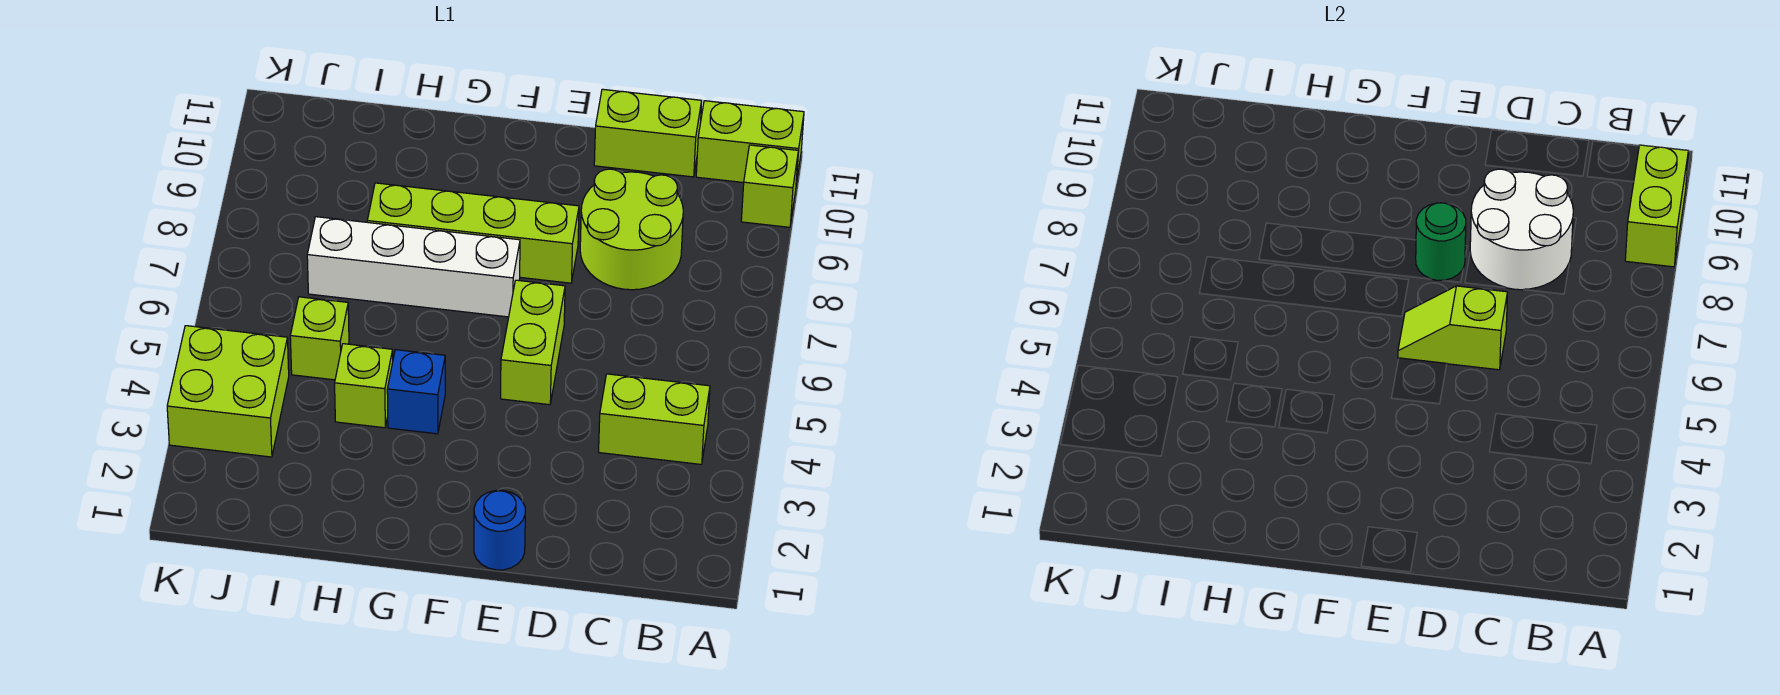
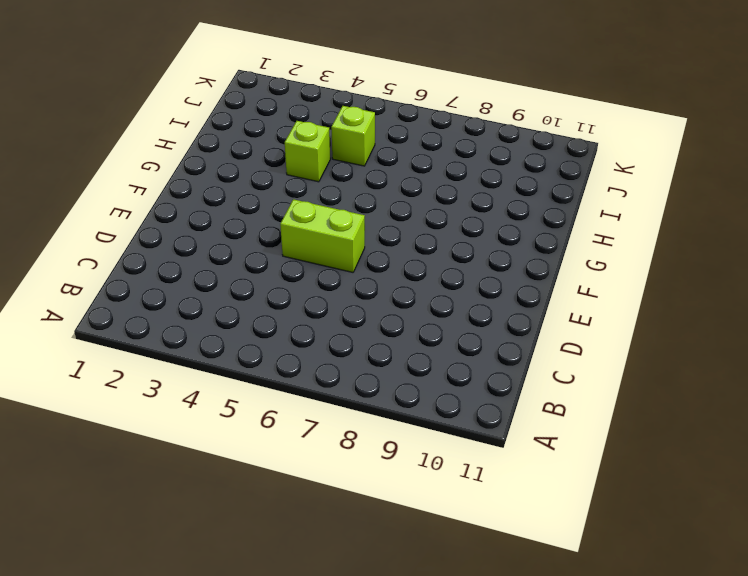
none -> lime brick A10 level 1
none -> lime brick A11:B11 level 1
none -> lime brick B4:C4 level 1

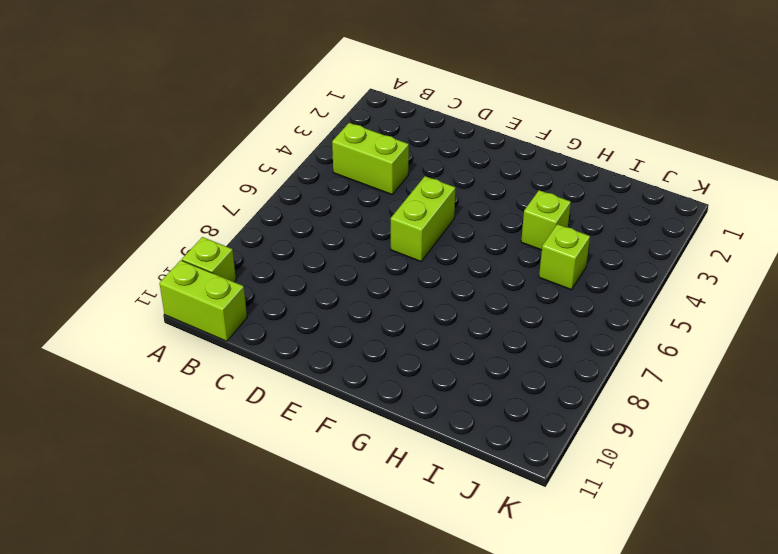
none -> lime round brick C8:D9 level 1
none -> lime brick C11:D11 level 1
none -> blue round brick E1 level 1

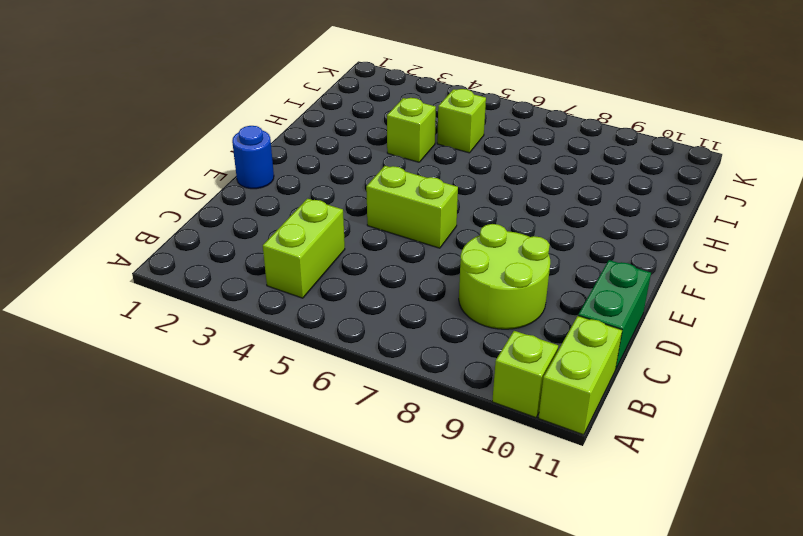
green brick C11:D11 level 1 -> lime brick C11:D11 level 1
none -> lime brick E8:H8 level 1
none -> white brick F7:I7 level 1
none -> blue brick G4 level 1

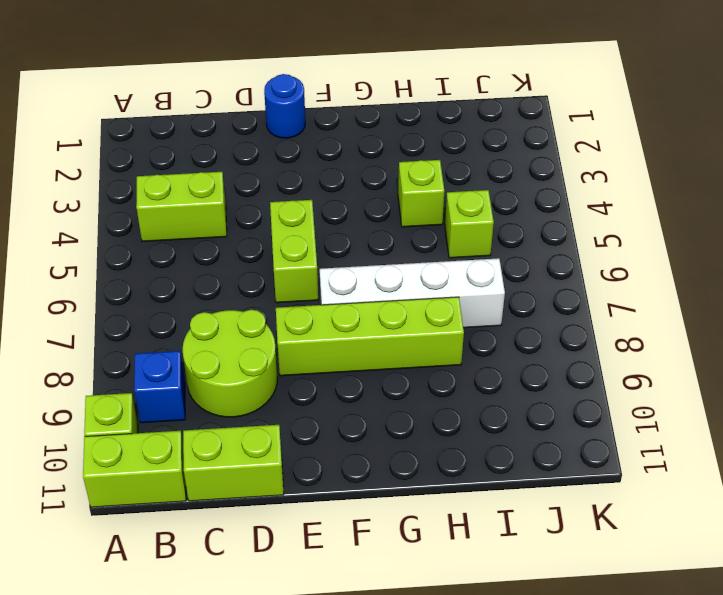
blue brick B9 level 1 -> blue brick G4 level 1
none -> lime brick J3:K4 level 1
none -> lime brick A9:A10 level 2
none -> white round brick C8:D9 level 2

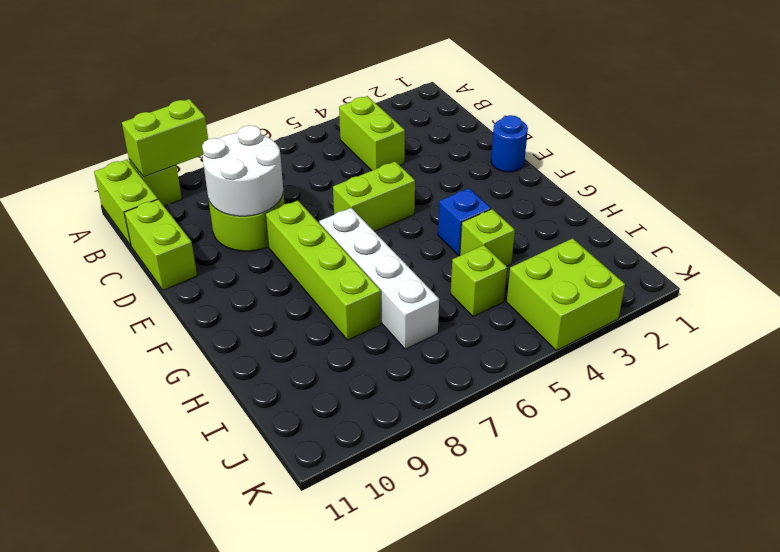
none -> lime slope D6:E6 level 2 top D
none -> green round brick E8 level 2

